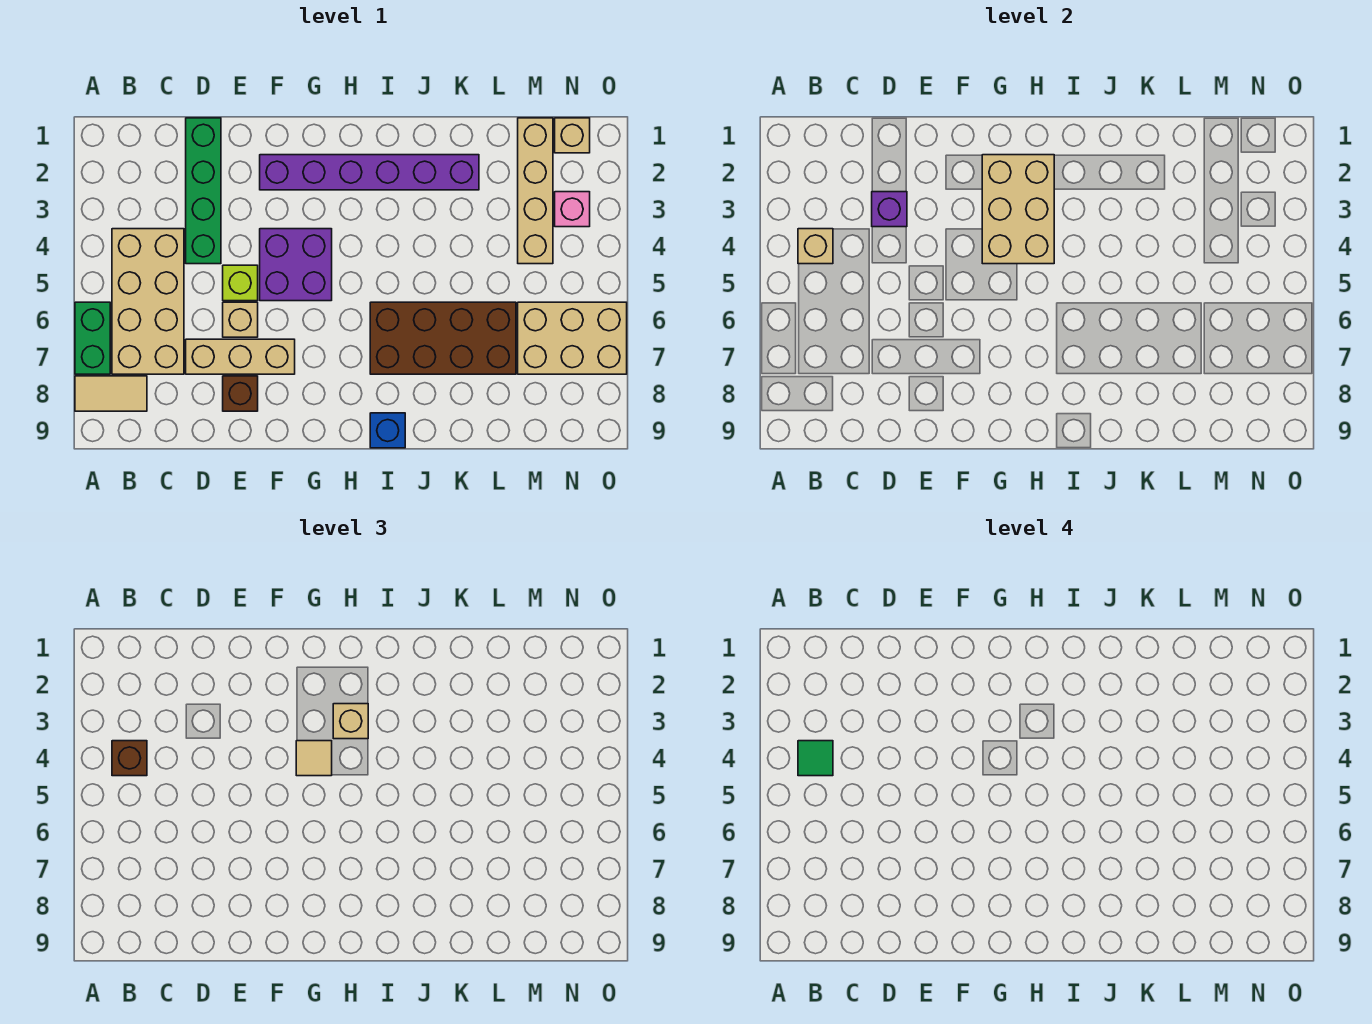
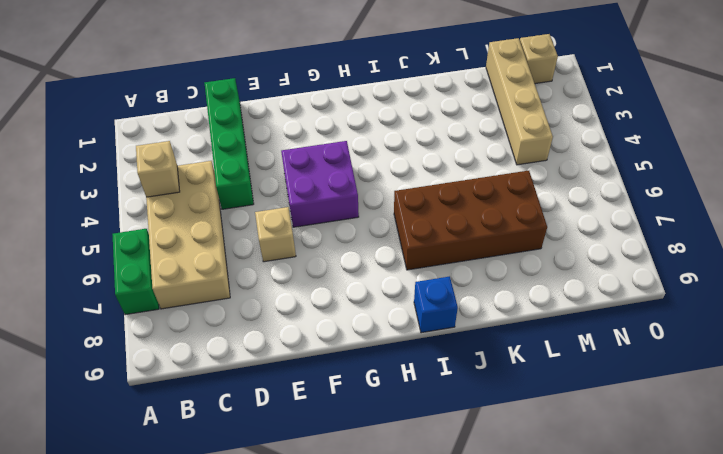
none -> tan tile A8:B8 level 1
none -> tan brick D7:F7 level 1
none -> lime brick E5 level 1

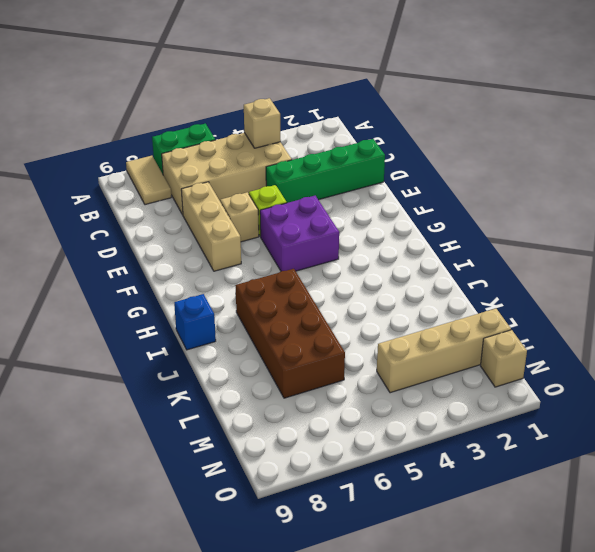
none -> brown brick E8 level 1
none -> purple brick F2:K2 level 1
none -> tan brick M6:O7 level 1

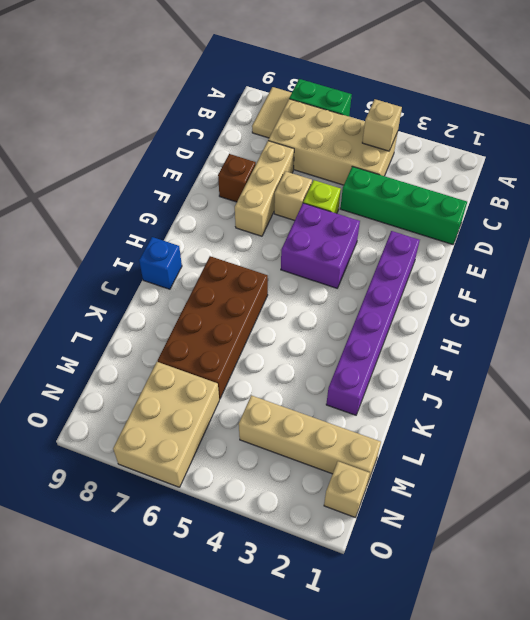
none -> pink brick N3 level 1
none -> purple brick D3 level 2
none -> tan brick G2:H4 level 2

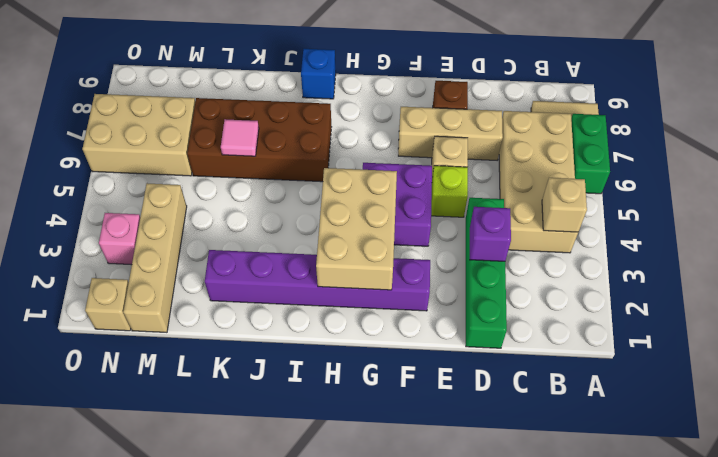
pink tile K6 level 2 -> none
none -> brown brick B4 level 3
none -> tan tile G4 level 3
none -> tan brick H3 level 3

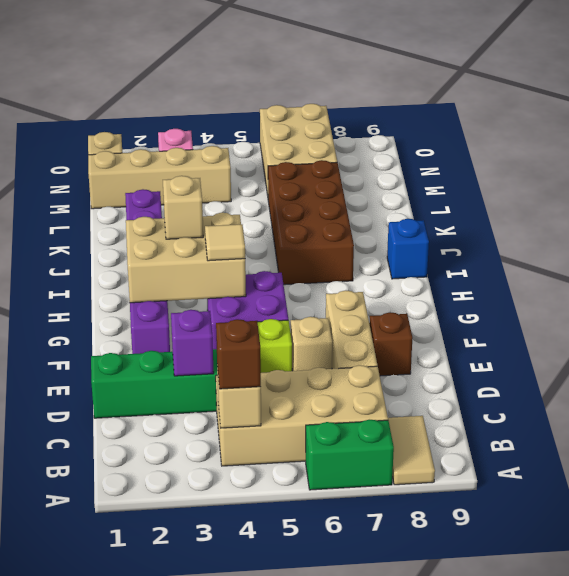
none -> green tile B4 level 4

